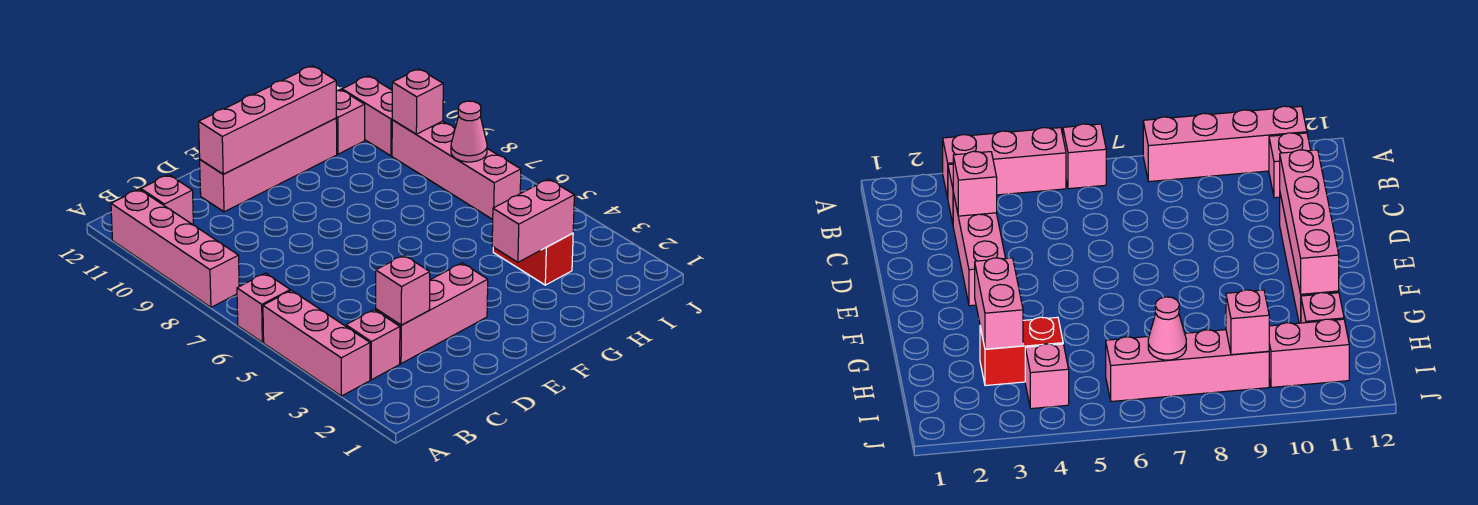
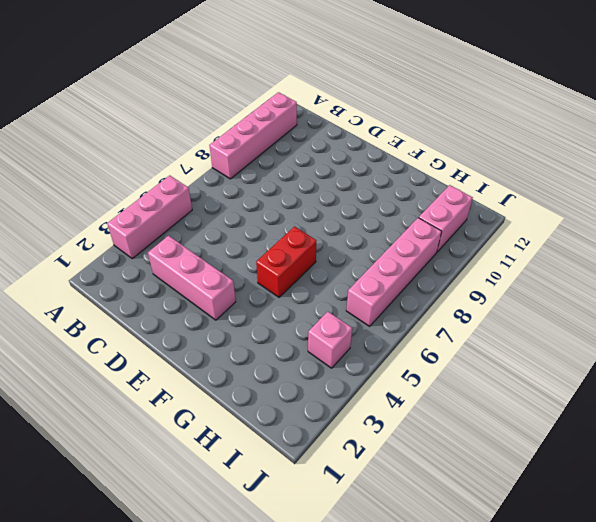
red brick F5:F6 level 1 -> red brick H3:H4 level 1
none -> pink brick A6 level 1
none -> pink brick B3 level 1
none -> pink brick B11 level 1

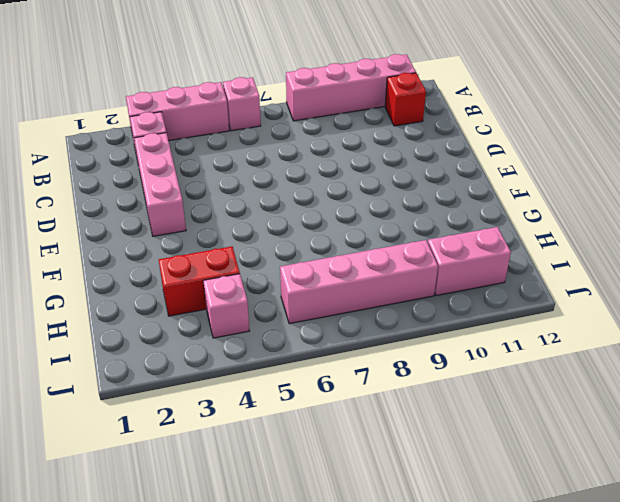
red brick B11 level 1 -> pink brick B11 level 1
none -> pink brick D11:G11 level 1
none -> pink brick H11 level 1
none -> pink brick C3 level 2

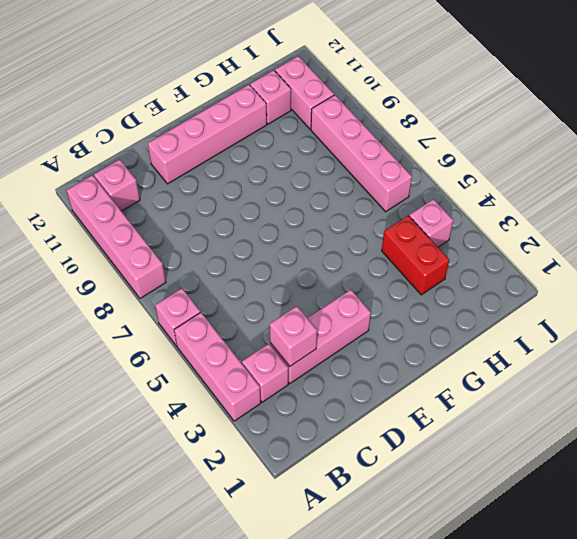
none -> pink brick D11:G11 level 2
none -> pink brick G3:H3 level 2
none -> pink cone I7 level 2

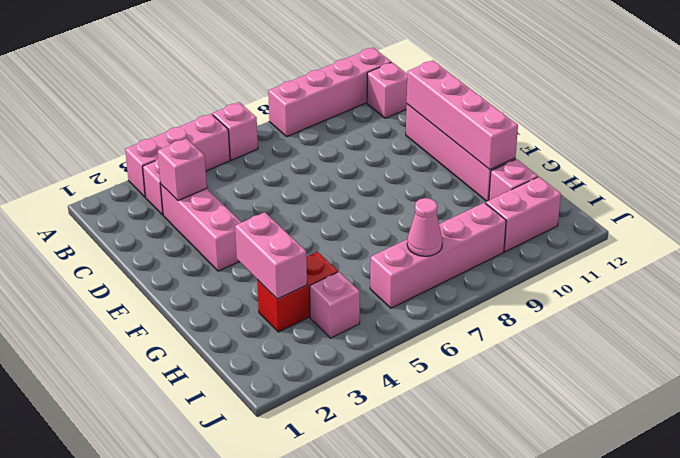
none -> pink brick I9 level 2

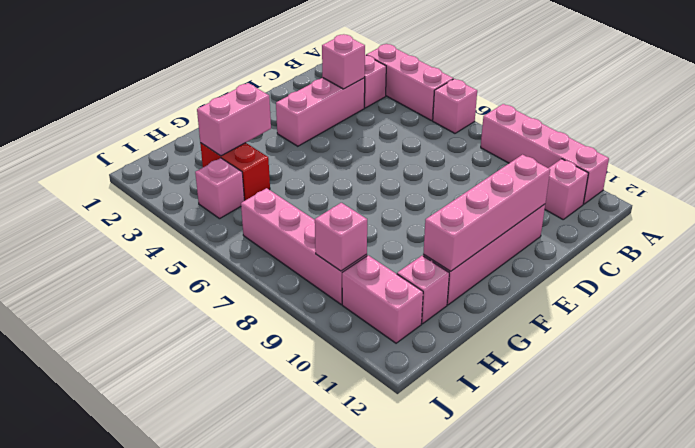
none -> pink cone I7 level 2

